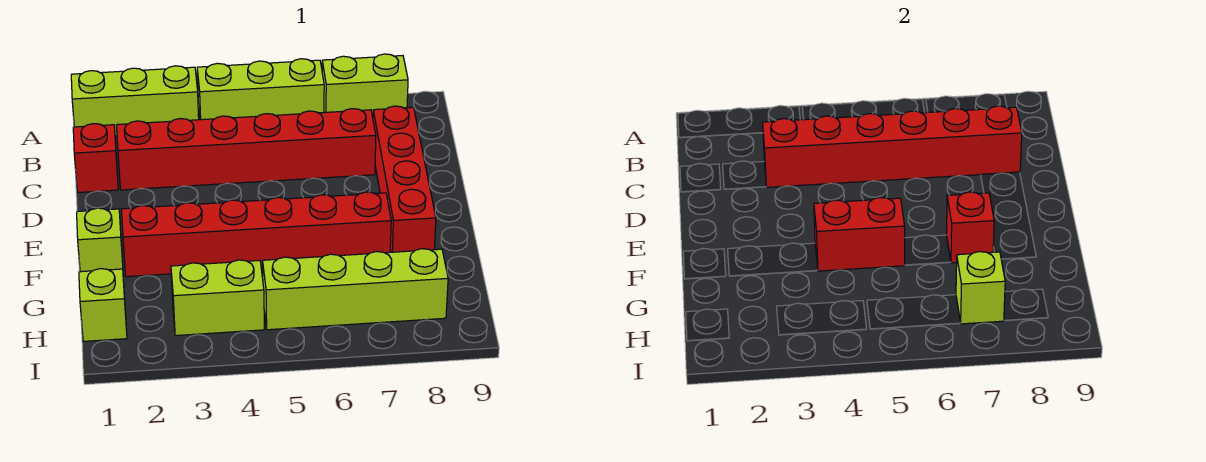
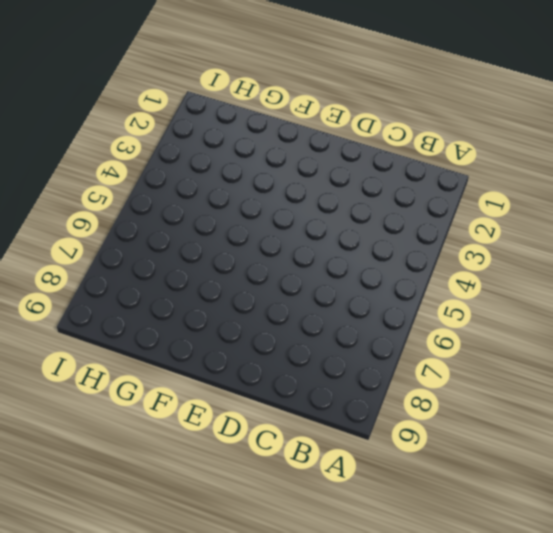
none -> lime brick A1:A3 level 1
none -> lime brick A4:A6 level 1
none -> lime brick A7:A8 level 1

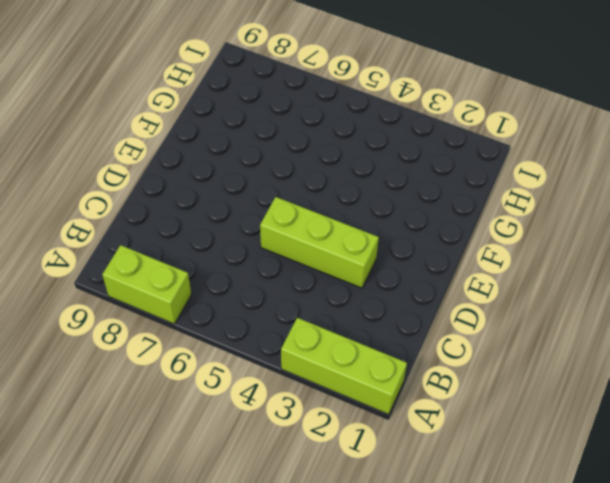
lime brick D3:D5 level 1 -> lime brick A4:A6 level 1
none -> red brick C1 level 1
none -> red brick C2:C7 level 1
none -> red brick C8:F8 level 1

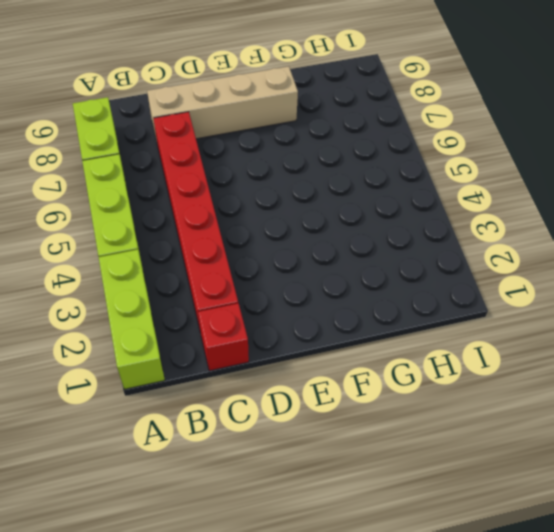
tan brick C8:F8 level 1 -> red brick C8:F8 level 1
none -> lime brick F1 level 1
none -> red brick F2:F7 level 1
none -> lime brick H1 level 1

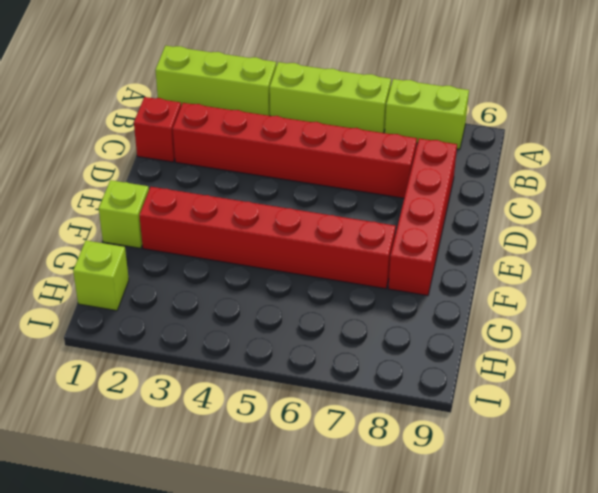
none -> lime brick H3:H4 level 1
none -> lime brick H5:H8 level 1
none -> red brick C3:C8 level 2

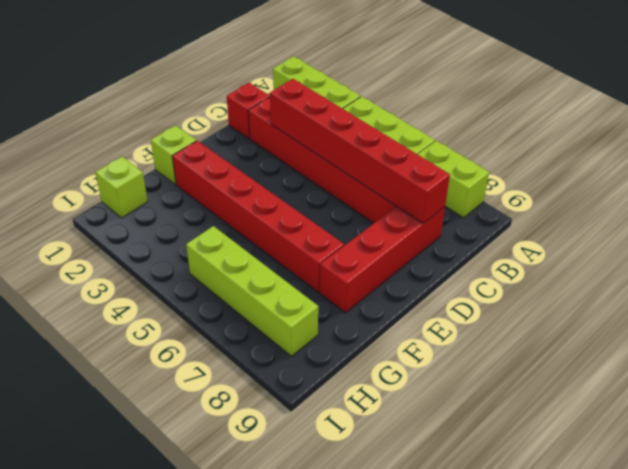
none -> lime brick H3:H4 level 1
none -> red brick F4:F5 level 2
none -> red brick F7 level 2

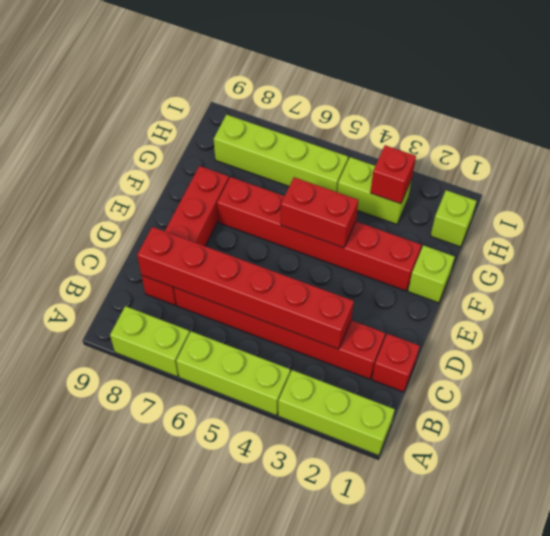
red brick H3 level 2 -> red brick F7 level 2
none -> lime brick H7 level 2

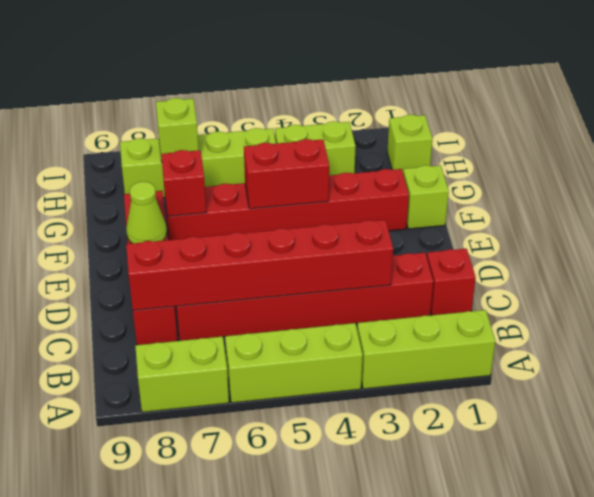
lime cone E8 level 2 -> none

